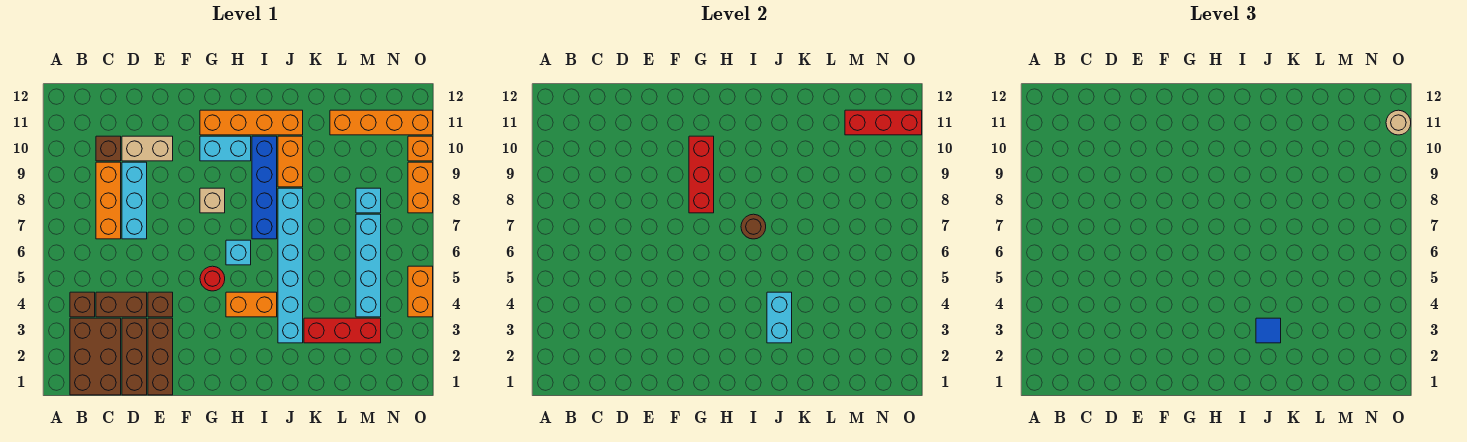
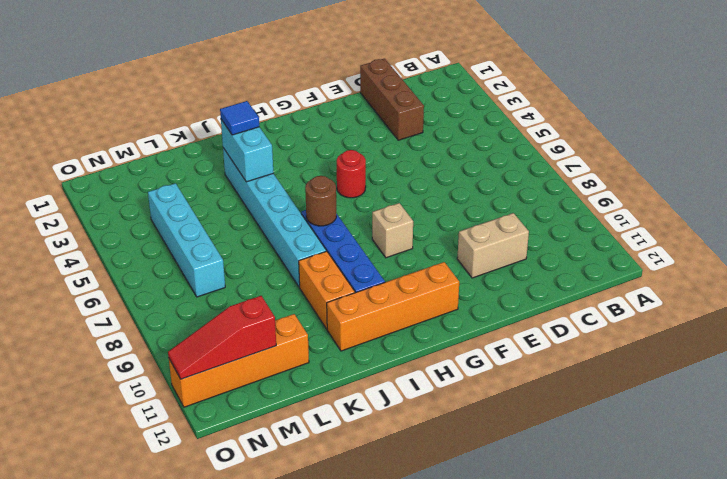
red slope M11:O11 level 2 top M -> red brick M11:O11 level 2
none -> brown brick B1:C3 level 1
none -> brown brick B4 level 1
none -> brown brick C4:D4 level 1
none -> orange brick C7:C9 level 1

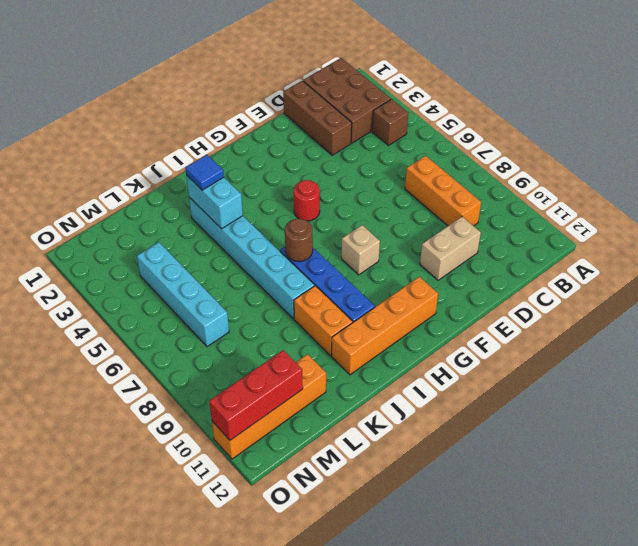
none -> brown brick C4:D4 level 1
none -> brown brick C10 level 1
none -> cyan brick D7:D9 level 1
none -> brown brick E1:E3 level 1

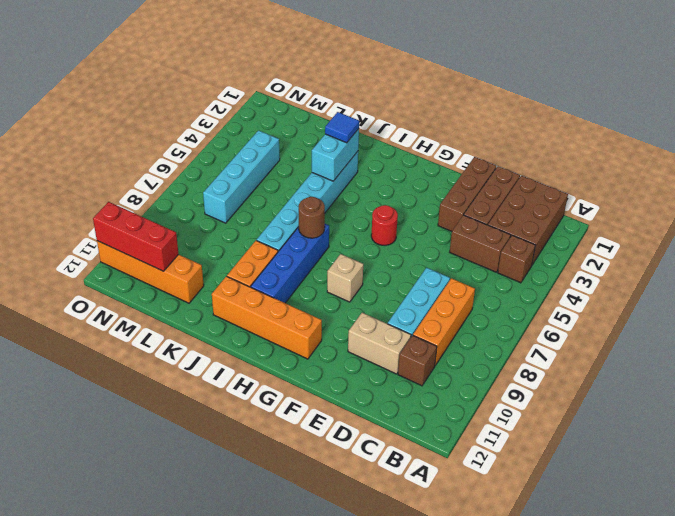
none -> brown brick E4 level 1
none -> cyan brick G10:H10 level 1
none -> orange brick H4:I4 level 1
none -> cyan brick H6 level 1

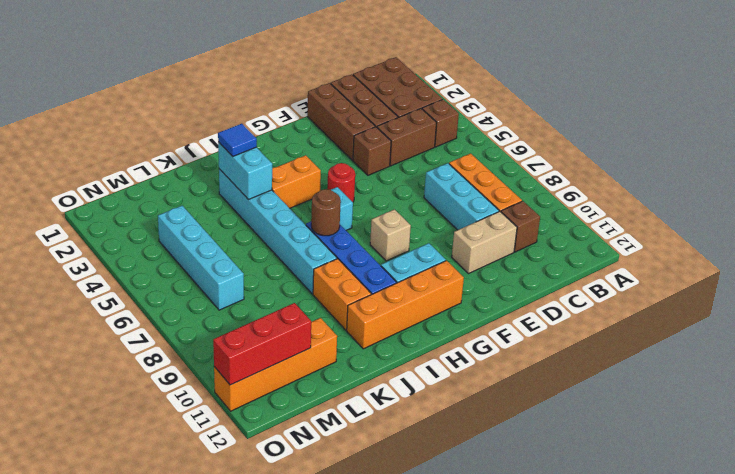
none -> red brick K3:M3 level 1
none -> cyan brick M8 level 1
none -> orange brick O4:O5 level 1
none -> orange brick O8:O9 level 1

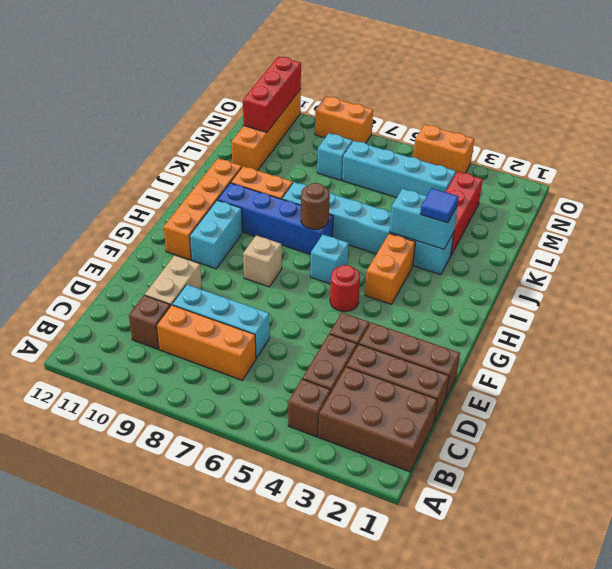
none -> orange brick O10 level 1
none -> red brick G8:G10 level 2
none -> tan round brick O11 level 3

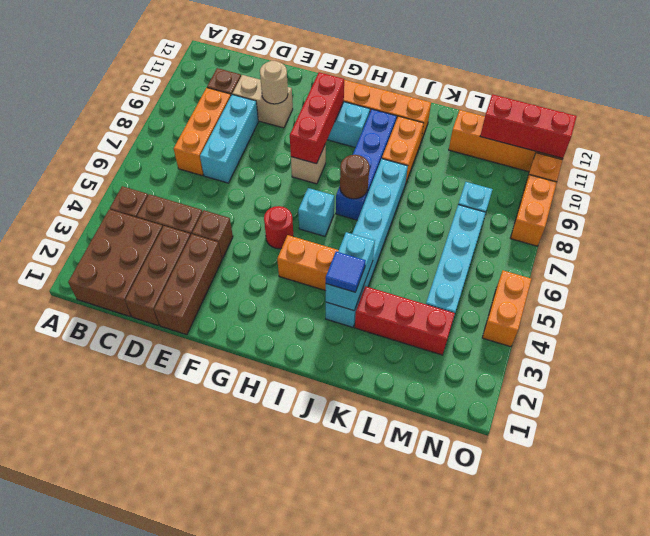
tan round brick E10 level 2 -> tan round brick O11 level 3

